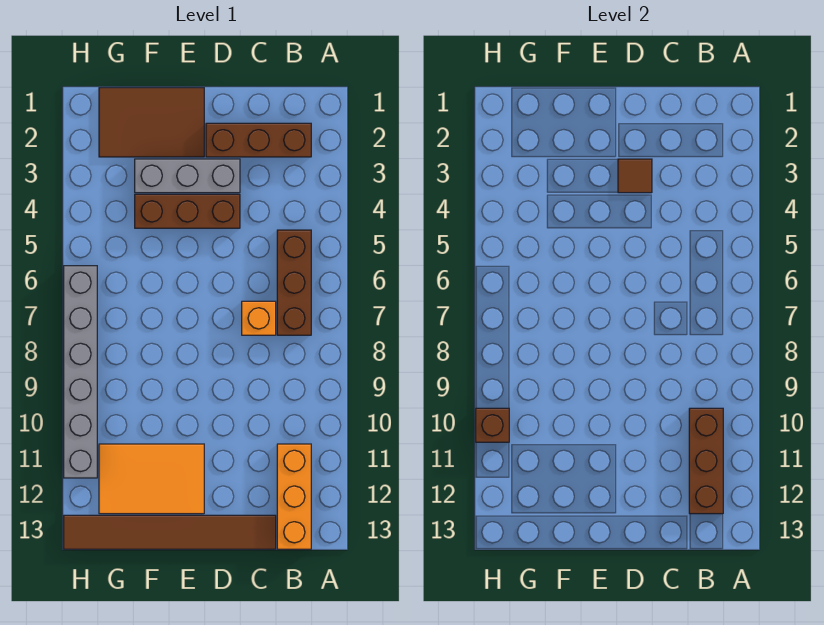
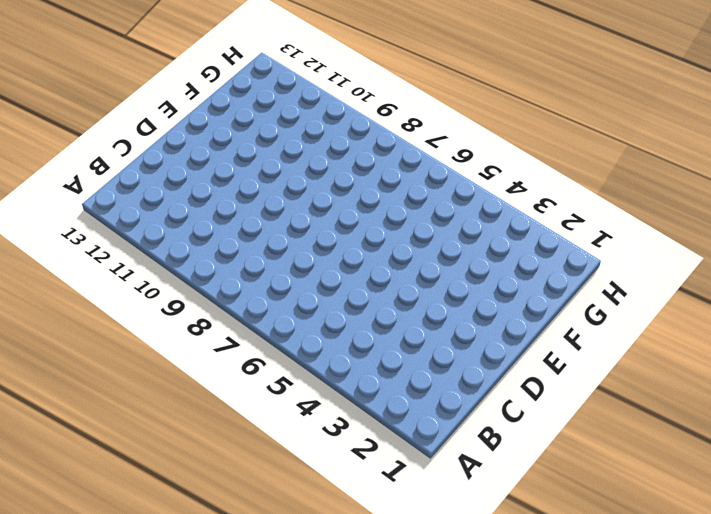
none -> brown brick B2:D2 level 1
none -> brown brick B5:B7 level 1
none -> orange brick B11:B13 level 1

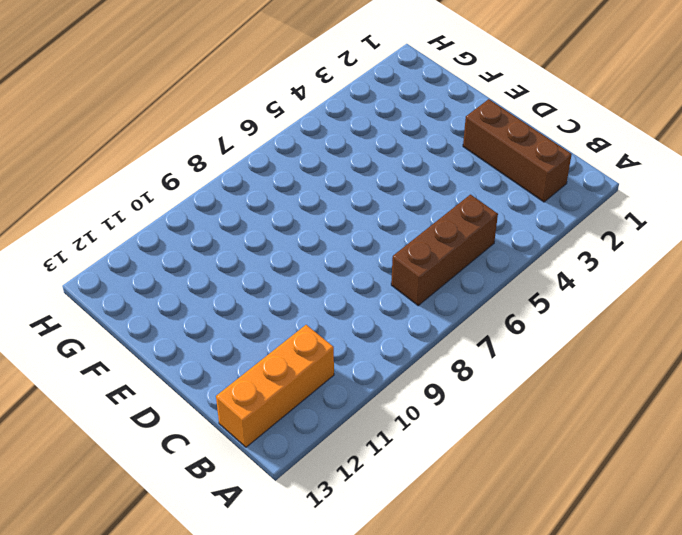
none -> orange brick C7 level 1
none -> brown tile C13:H13 level 1
none -> grey brick D3:F3 level 1

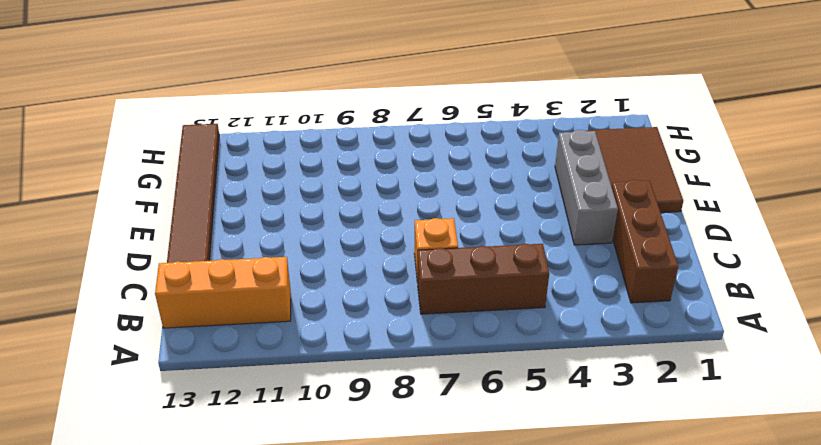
none -> brown brick D4:F4 level 1
none -> orange tile E11:G12 level 1
none -> grey brick H6:H11 level 1

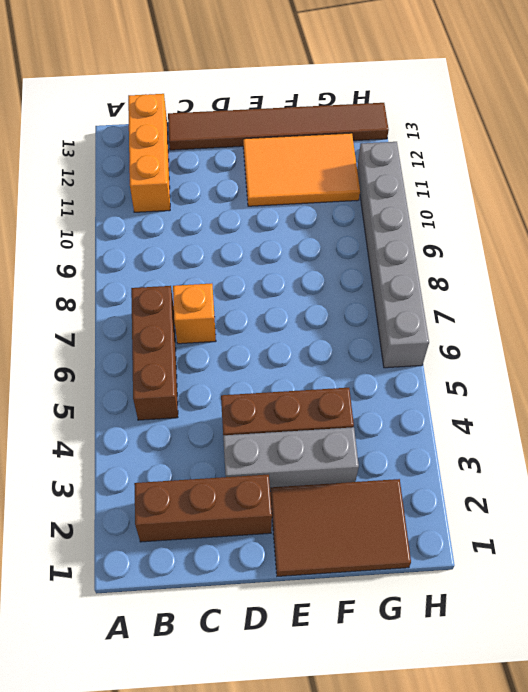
none -> brown brick B10:B12 level 2
none -> brown tile D3 level 2
none -> brown brick H10 level 2

